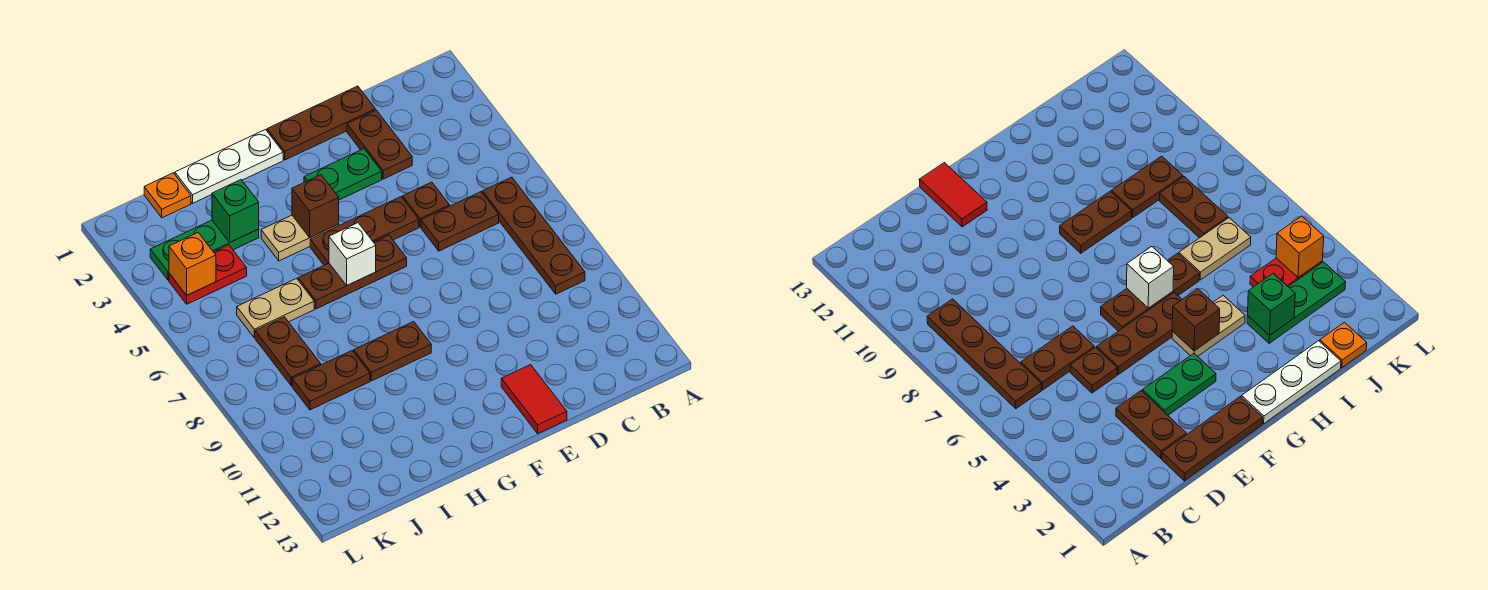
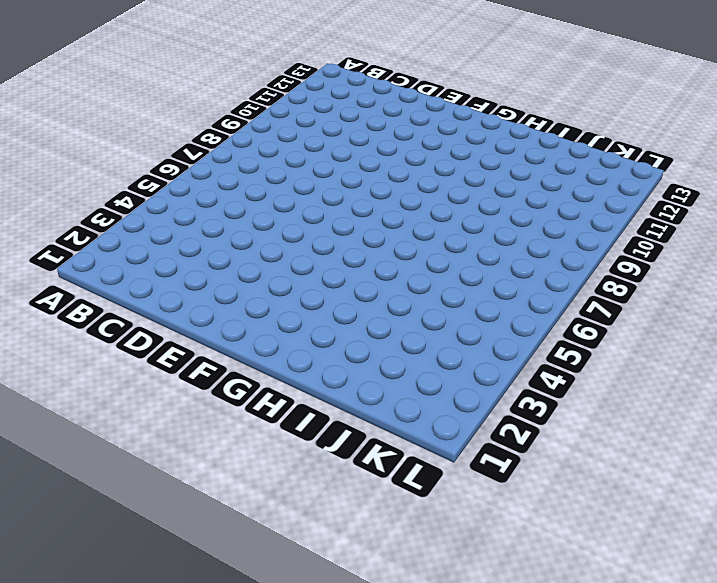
none -> brown plate B6:B9 level 1
none -> brown plate C6:D6 level 1
none -> brown plate D1:F1 level 1

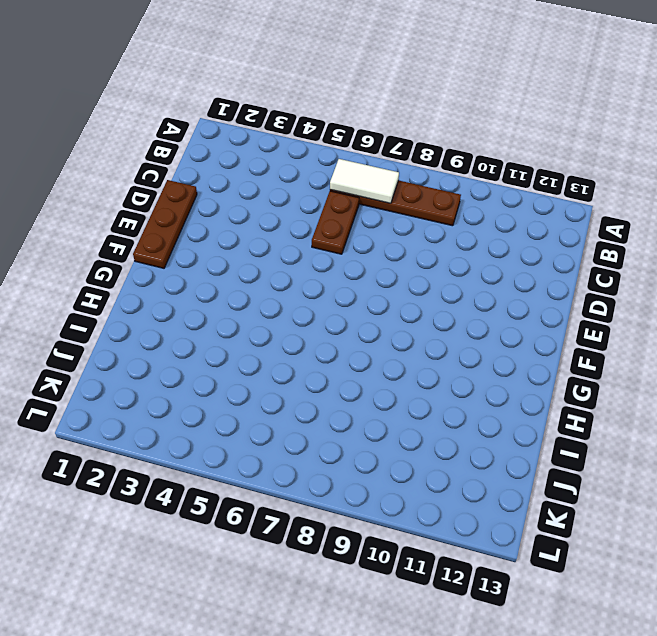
white tile B6:B7 level 2 -> none
none -> brown plate D2:D3 level 1
none -> brown plate D5 level 1
none -> green plate E3:F3 level 1

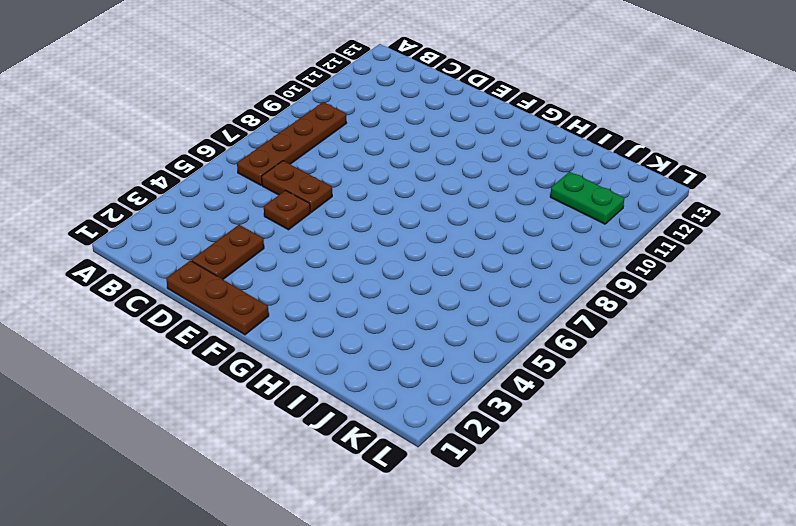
green plate J11:K11 level 1 -> green plate E3:F3 level 1
none -> brown plate E5:G5 level 1
none -> red tile E12:E13 level 1
none -> brown plate F6:H6 level 1

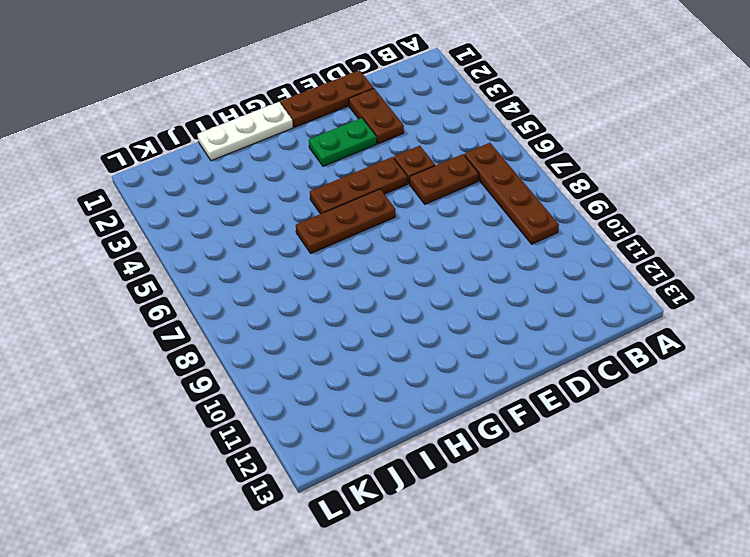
none -> red tile E12:E13 level 1
none -> tan plate G4:H4 level 1
none -> brown plate G9:H9 level 1

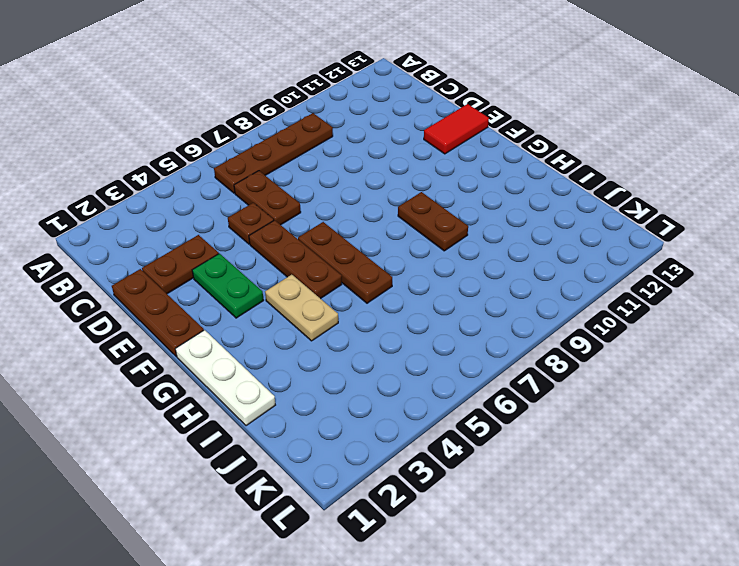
none -> green plate I3:K3 level 1
none -> tan plate I6:J6 level 1
none -> brown plate I9:J9 level 1

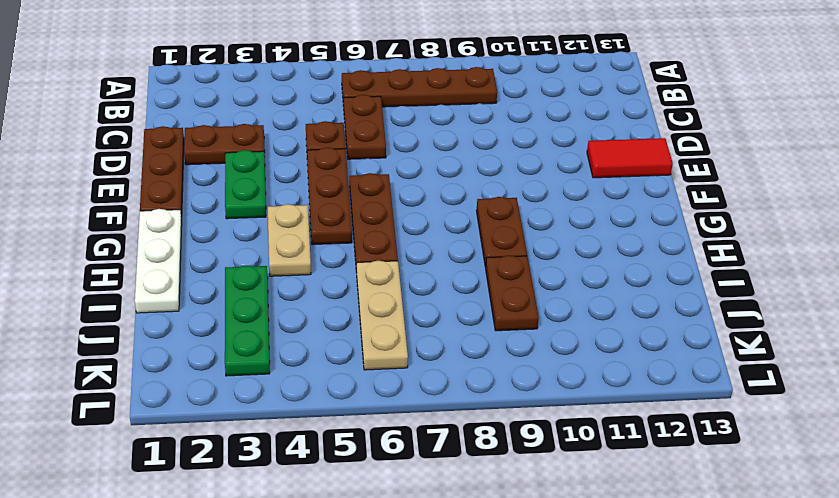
tan plate I6:K6 level 1 -> tan plate I6:J6 level 1
none -> orange plate J1 level 1
none -> red plate J4:K4 level 1
none -> brown plate J7:J8 level 1

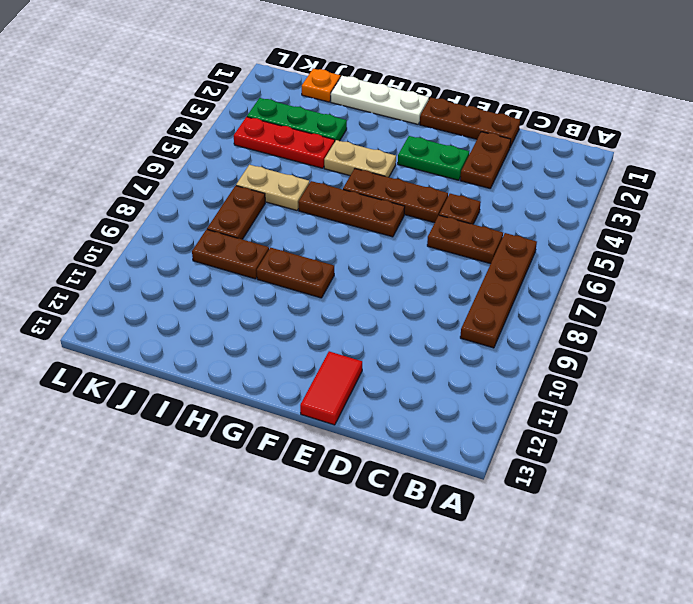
red plate I4:K4 level 1 -> red plate J4:K4 level 1
none -> brown brick G4 level 2
none -> white brick G6 level 2
none -> green brick I3 level 2

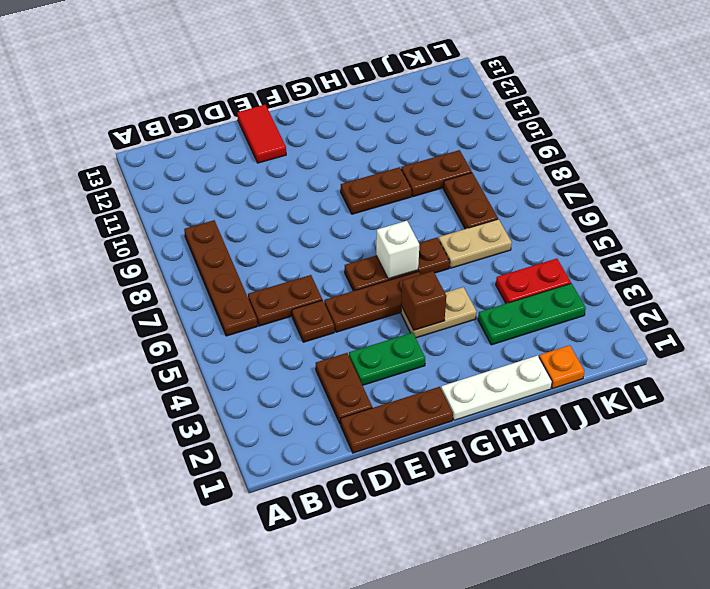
none -> green brick I3 level 2
none -> orange brick K4 level 2

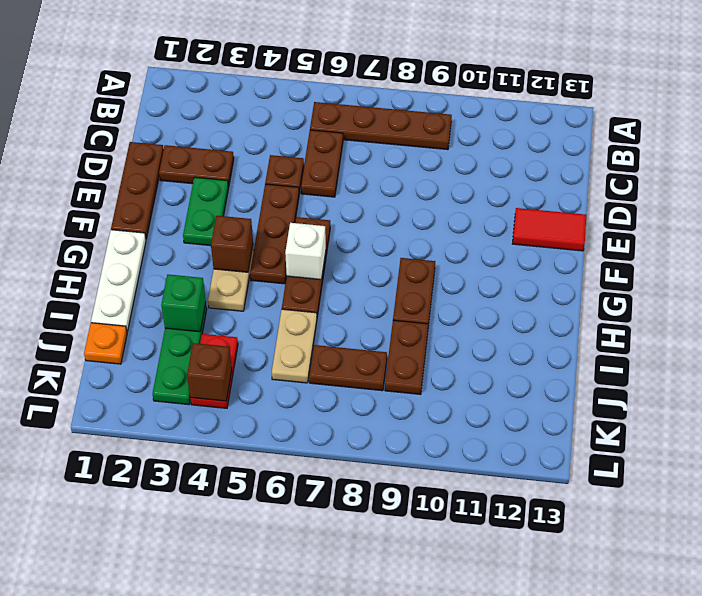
brown brick K4 level 2 -> orange brick K4 level 2

